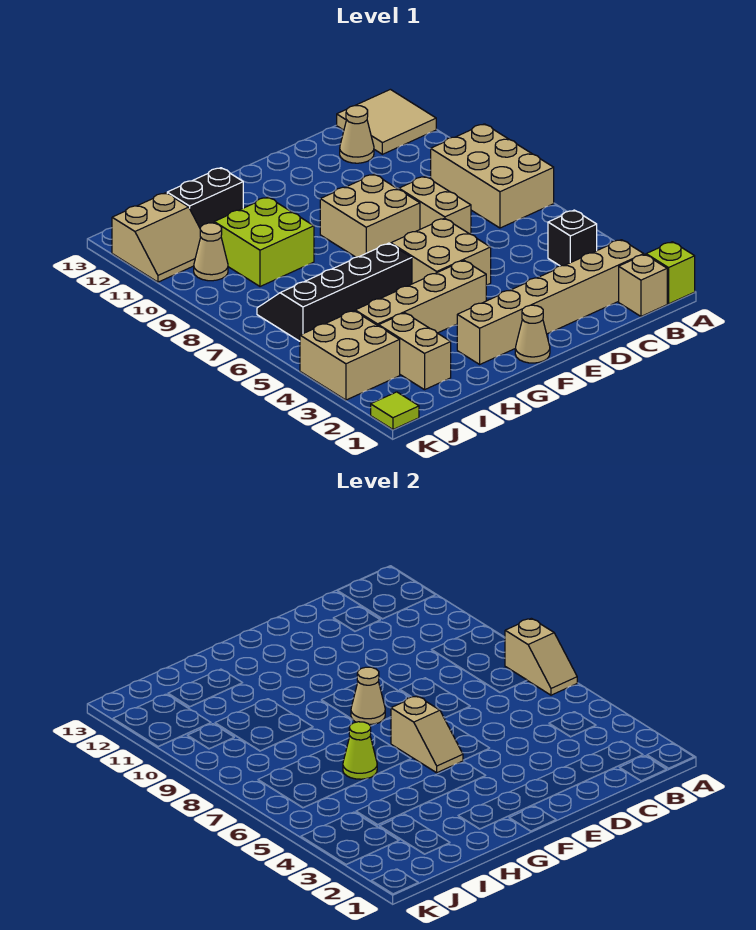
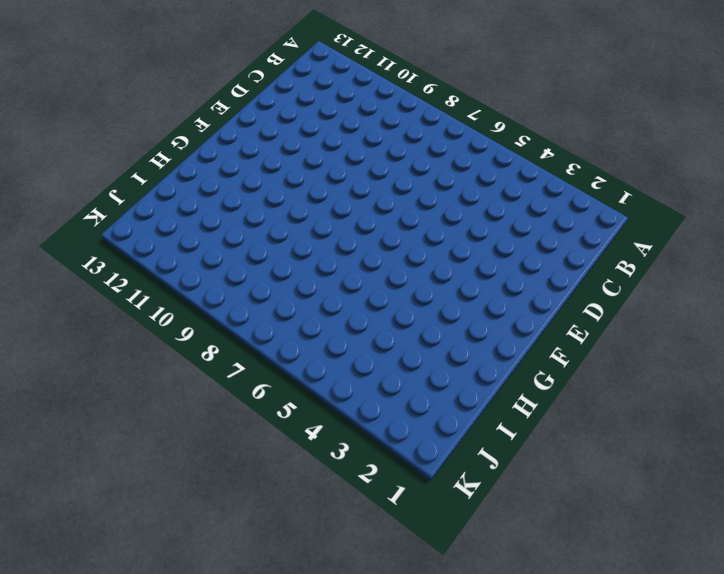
none -> lime brick A1 level 1
none -> tan brick A7:B9 level 1
none -> tan tile A12:B13 level 1

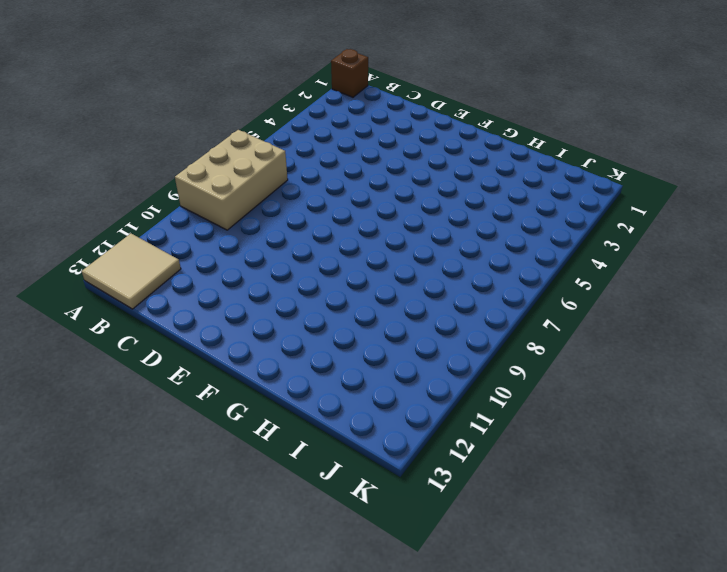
brown brick A1 level 1 -> lime brick A1 level 1
none -> tan brick B1 level 1
none -> tan brick B2:G2 level 1
none -> black brick B4 level 1

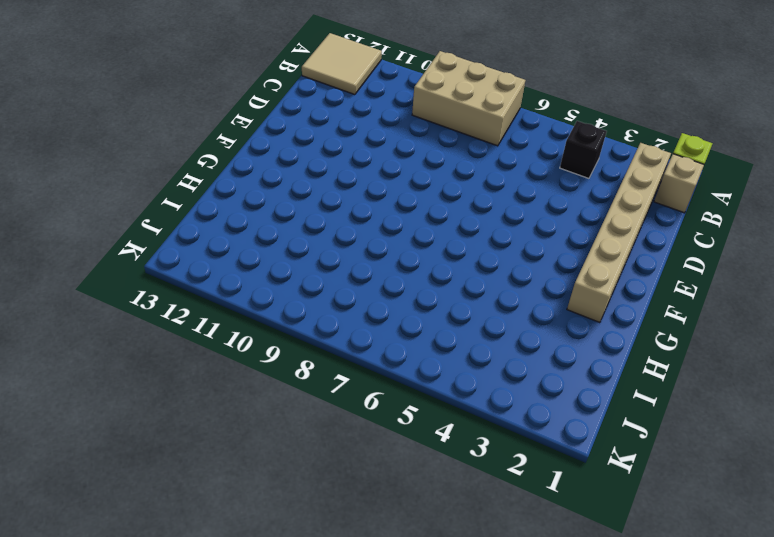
none -> tan cone C12 level 1
none -> tan brick D7:D8 level 1
none -> tan brick E5:F6 level 1

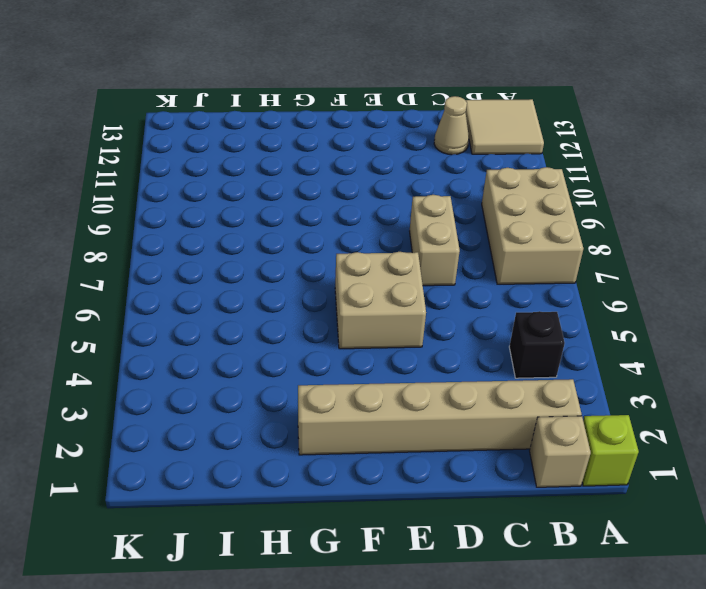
none -> tan brick E8:F9 level 1
none -> tan cone F1 level 1
none -> tan brick F4:I4 level 1

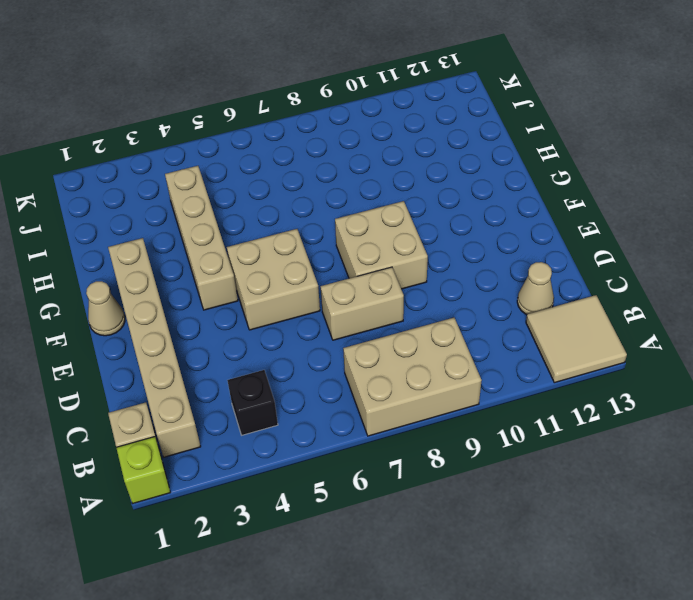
none -> black slope G6:J7 level 1 top 6
none -> lime brick H9:I10 level 1
none -> black brick H12:I12 level 1

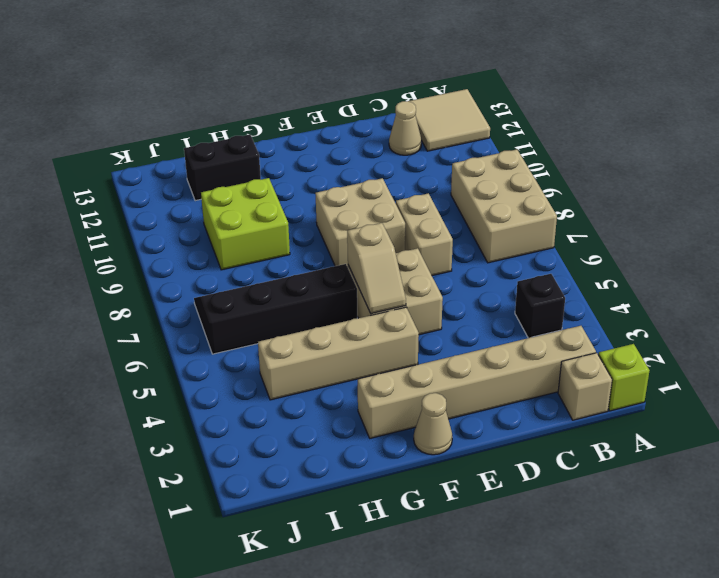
none -> tan brick I2:I3 level 1
none -> tan brick J3:K4 level 1
none -> tan cone J10 level 1

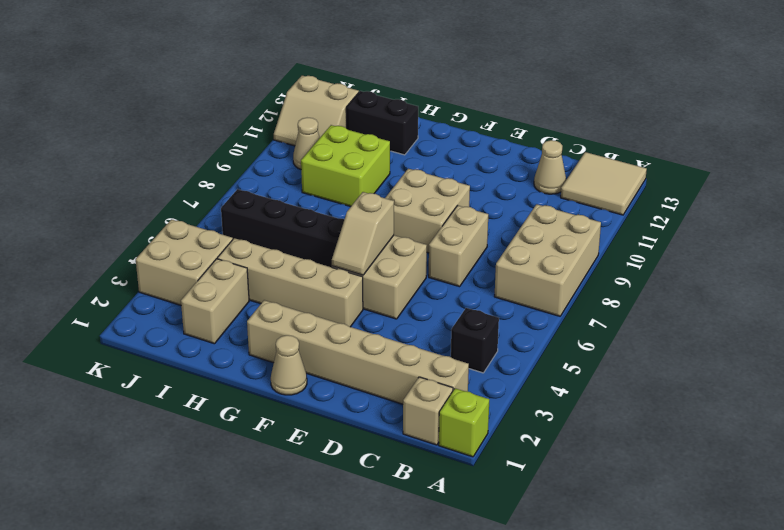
none -> lime tile K1 level 1
none -> tan slope A6:A7 level 2 top 7
none -> tan cone F8 level 2

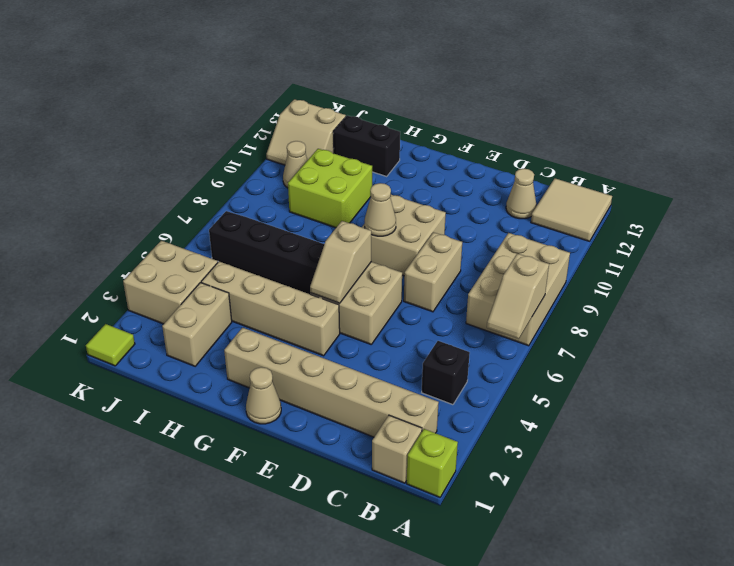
none -> lime cone H6 level 2

